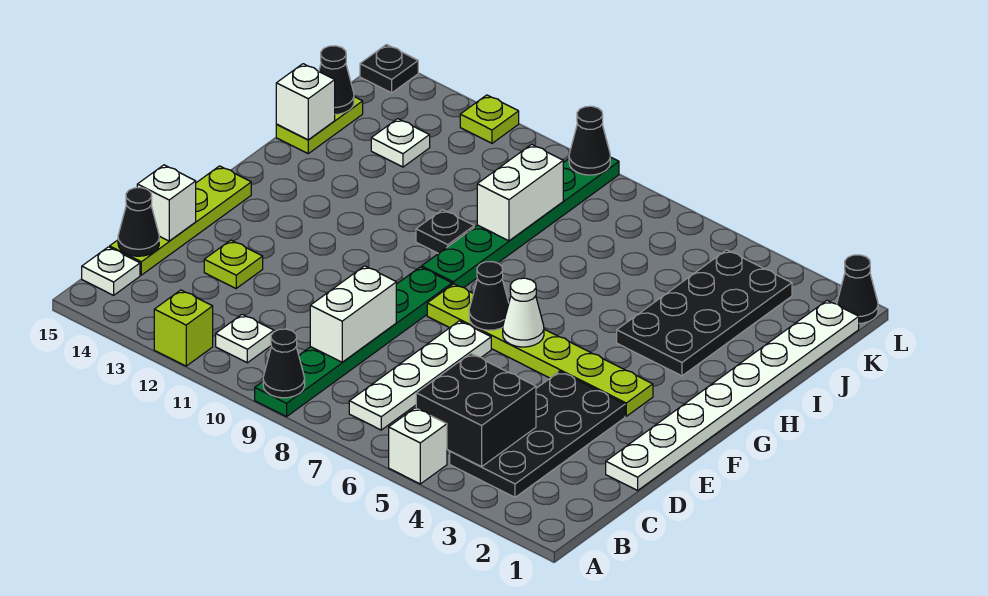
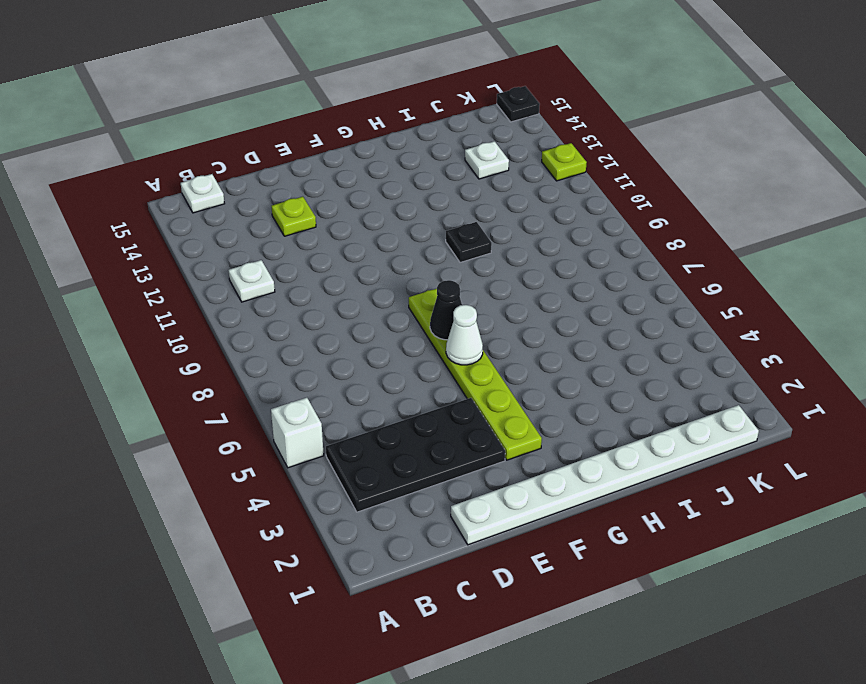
none -> green plate A9:F9 level 1
none -> lime brick A12 level 1
none -> white plate B7:E7 level 1
none -> lime plate C15:F15 level 1

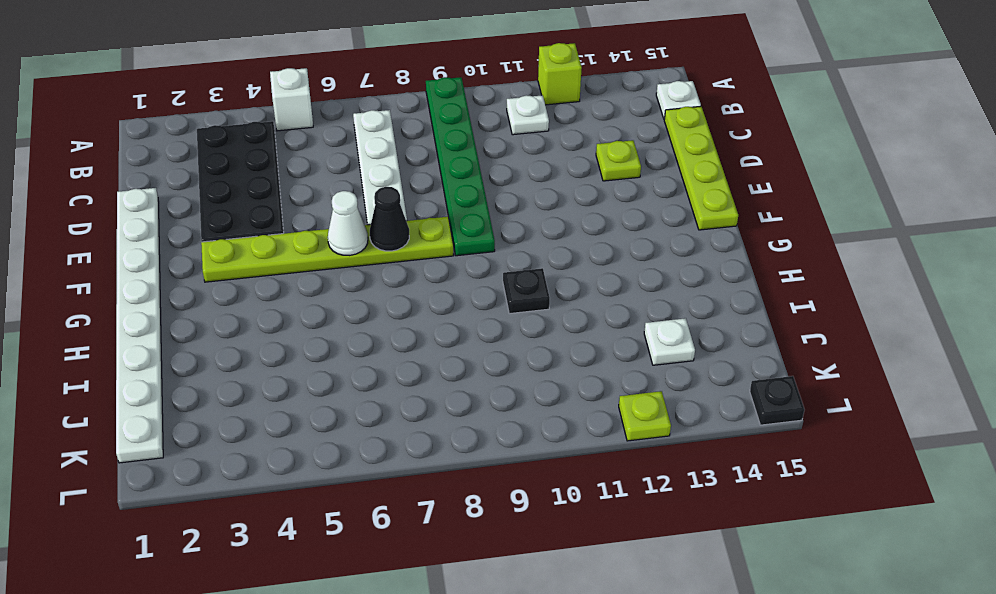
none -> green plate G9:L9 level 1
none -> black plate H3:K4 level 1
none -> lime plate I15:J15 level 1
none -> black cone L1 level 1

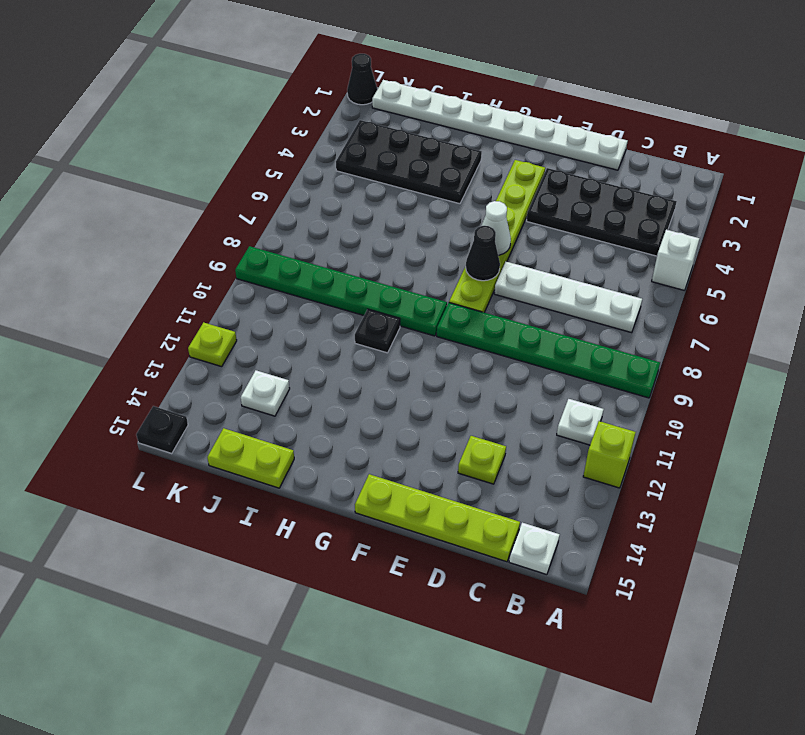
none -> black cone A9 level 2
none -> black brick B4:C5 level 2
none -> white brick C9:D9 level 2
none -> black cone C15 level 2

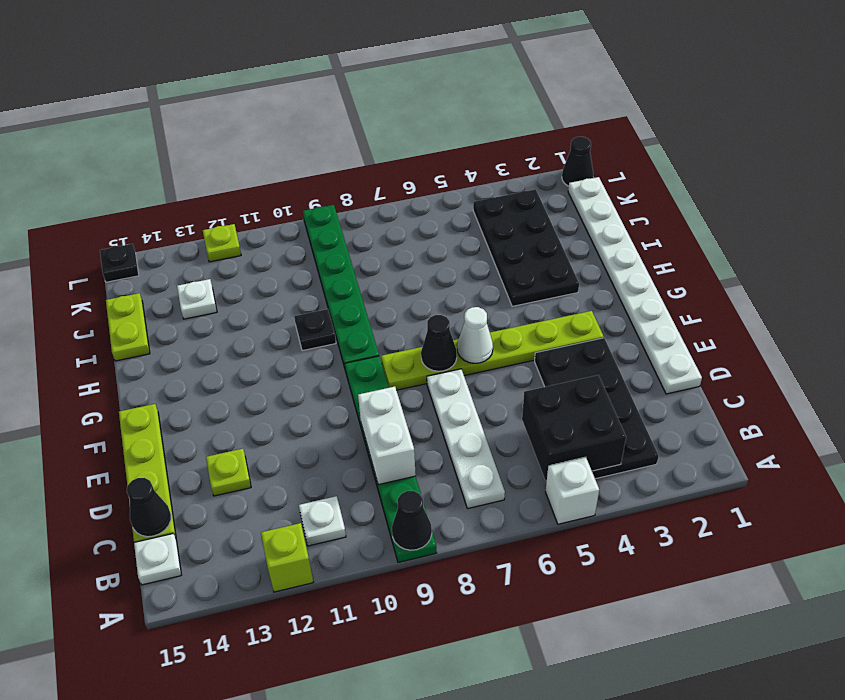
none -> white brick D15 level 2
none -> white brick I9:J9 level 2
none -> white brick I15 level 2
none -> black cone J15 level 2

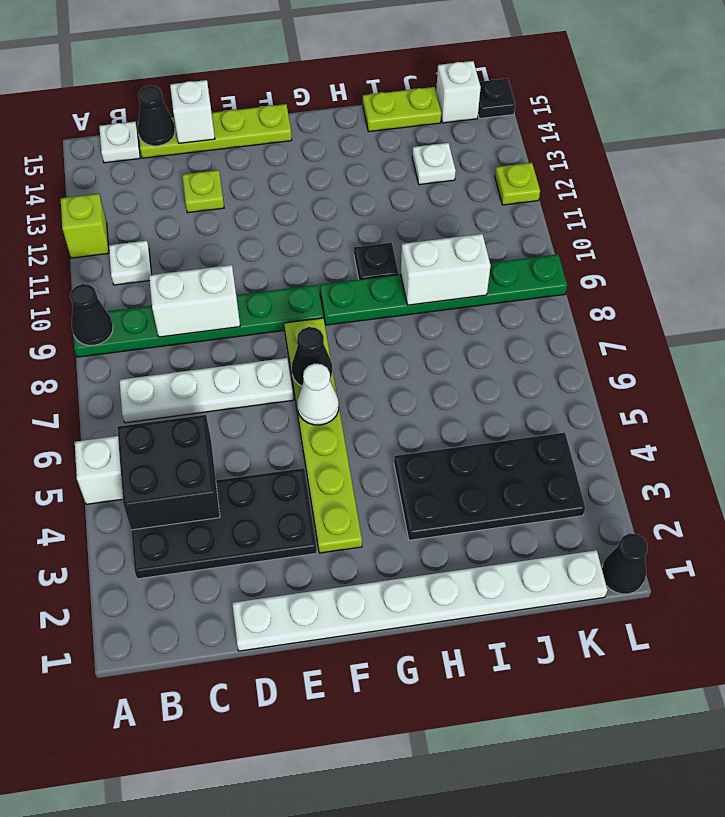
white brick K15 level 1 -> white brick I15 level 2
none -> black cone J15 level 2
none -> black cone L9 level 2

